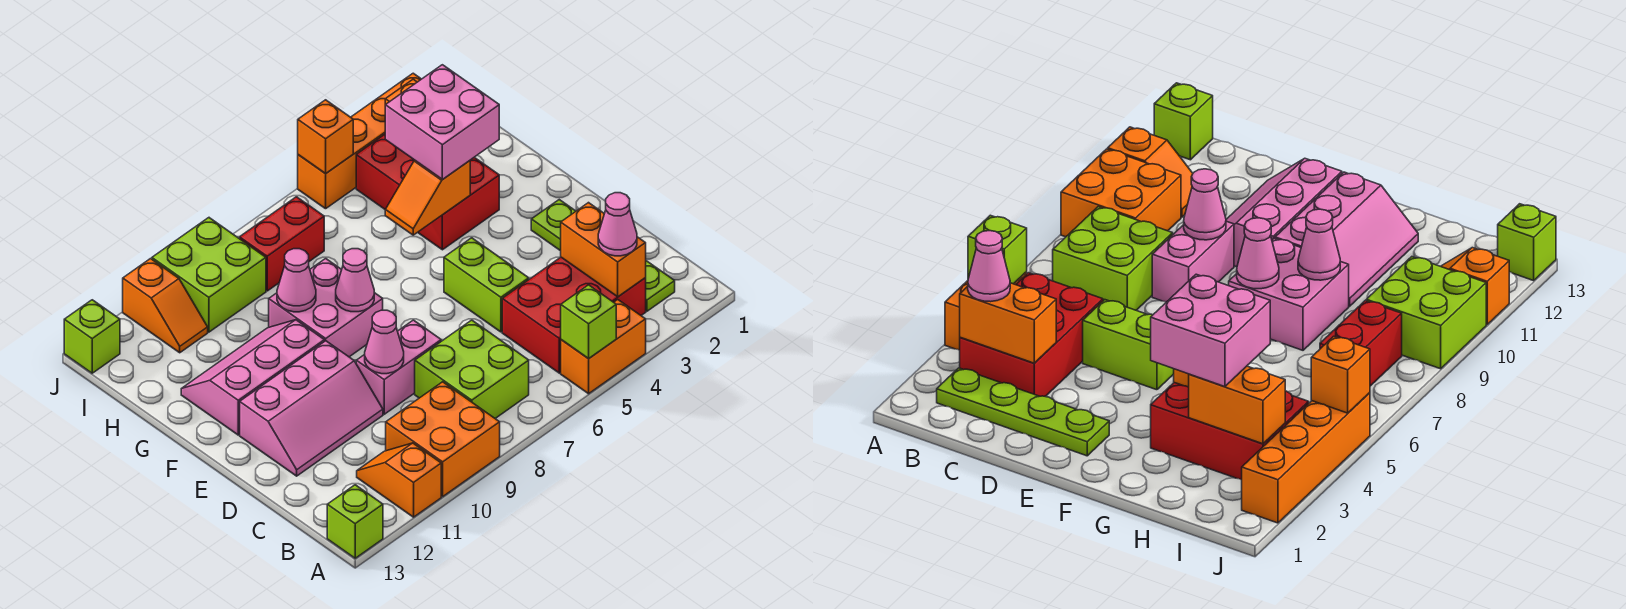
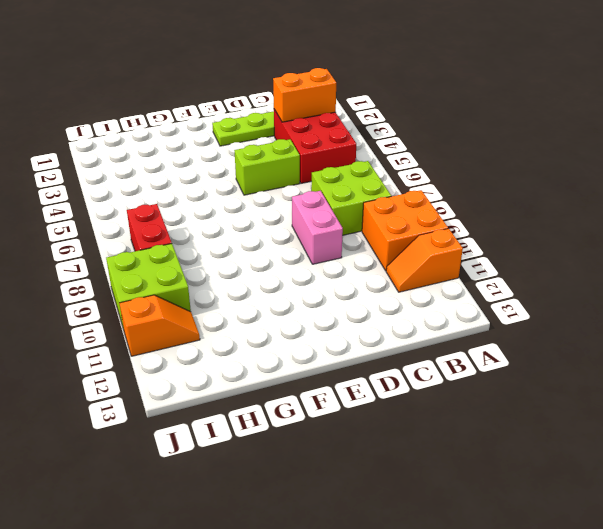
none -> orange brick A4:A5 level 1
none -> lime brick A13 level 1
none -> pink slope D10:E12 level 1 top E

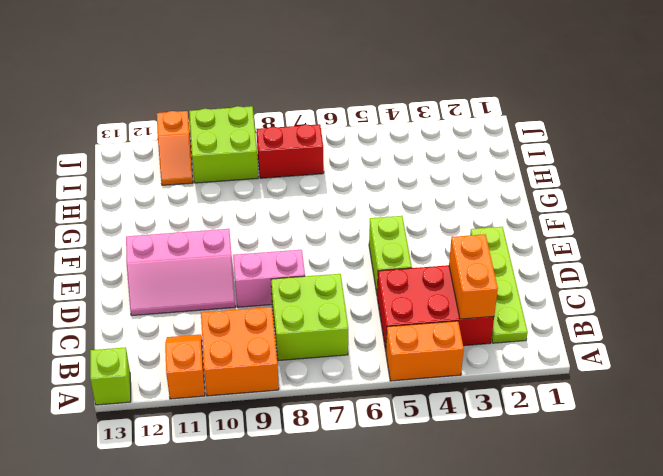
none -> pink brick F8:G9 level 1
none -> pink slope F10:G12 level 1 top F
none -> red brick G3:I4 level 1

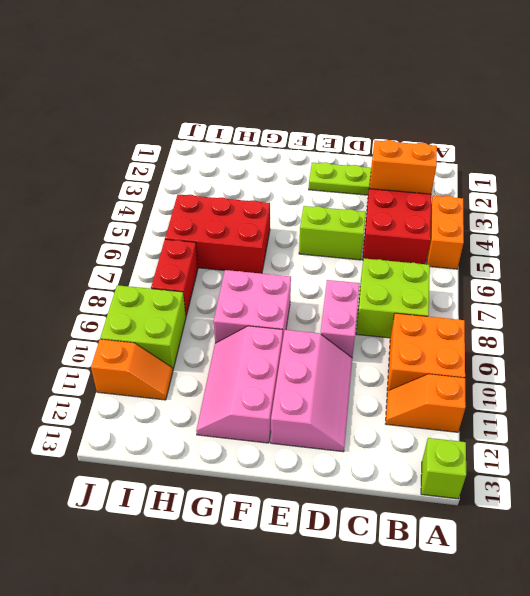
red brick G5:I6 level 1 -> red brick G3:I4 level 1
none -> orange brick J2:J5 level 1
none -> lime brick J13 level 1
none -> lime brick A5 level 2

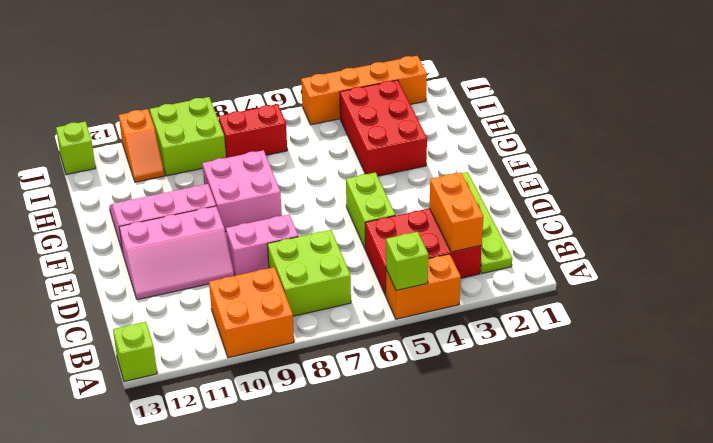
none -> orange slope A11:B11 level 1 top A
none -> pink cone D9 level 2
none -> pink cone F8 level 2

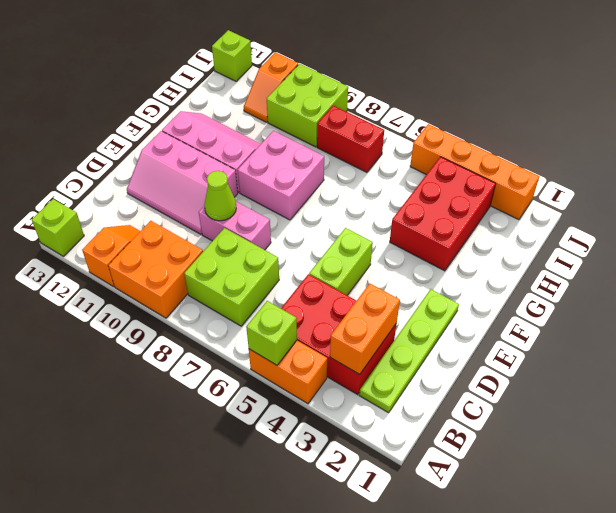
lime cone D9 level 2 -> pink cone D9 level 2
none -> pink cone F8 level 2
none -> orange slope G4:G5 level 2 top 4
none -> pink cone G9 level 2

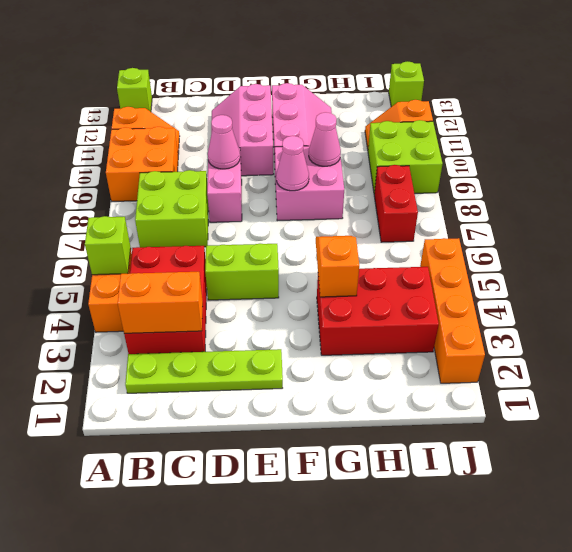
none -> orange brick H3:I3 level 2
none -> orange brick J5 level 2
none -> pink cone B3 level 3

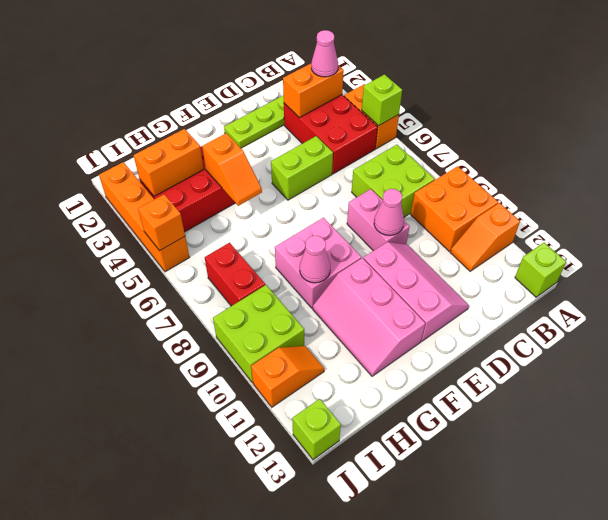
none -> pink cone F8 level 2
none -> pink brick G3:H4 level 3

